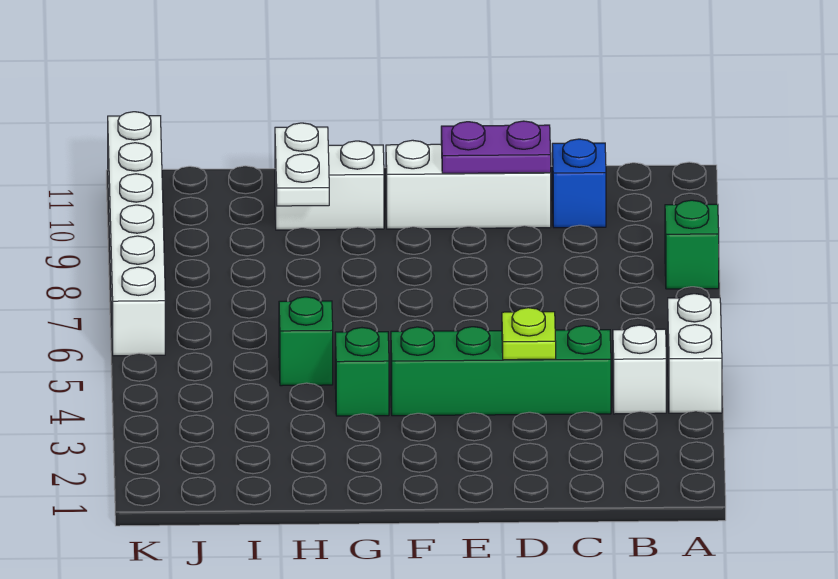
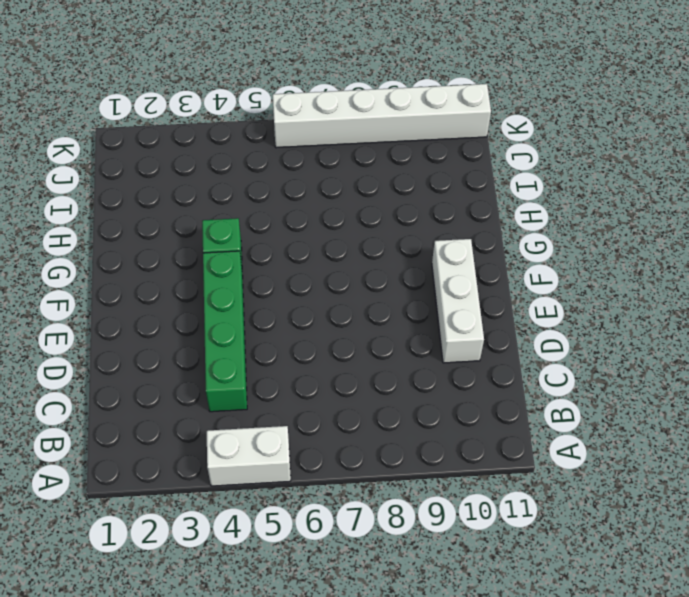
none -> green brick A8 level 1
none -> white brick B4 level 1
none -> blue brick C10 level 1

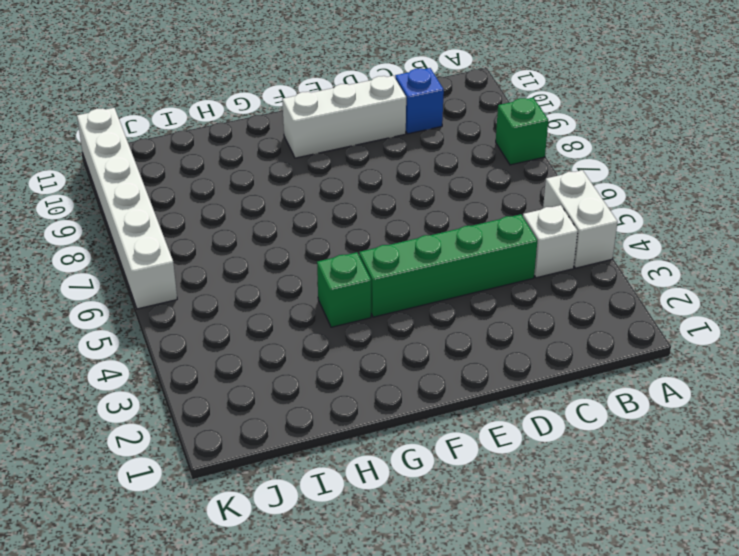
none -> white brick G10:H10 level 1
none -> green brick H5 level 1
none -> lime plate D4 level 2

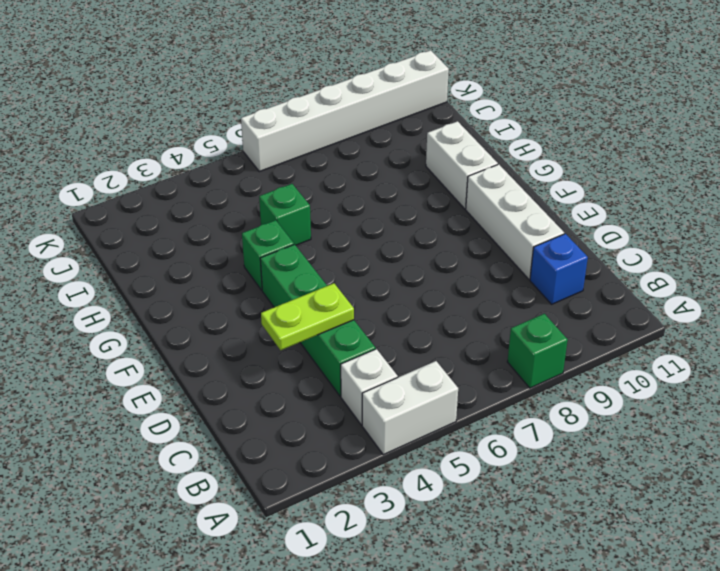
lime plate D3:D4 level 2 -> lime plate D4 level 2
none -> purple plate D10:E10 level 2
none -> white plate H9:H10 level 2

